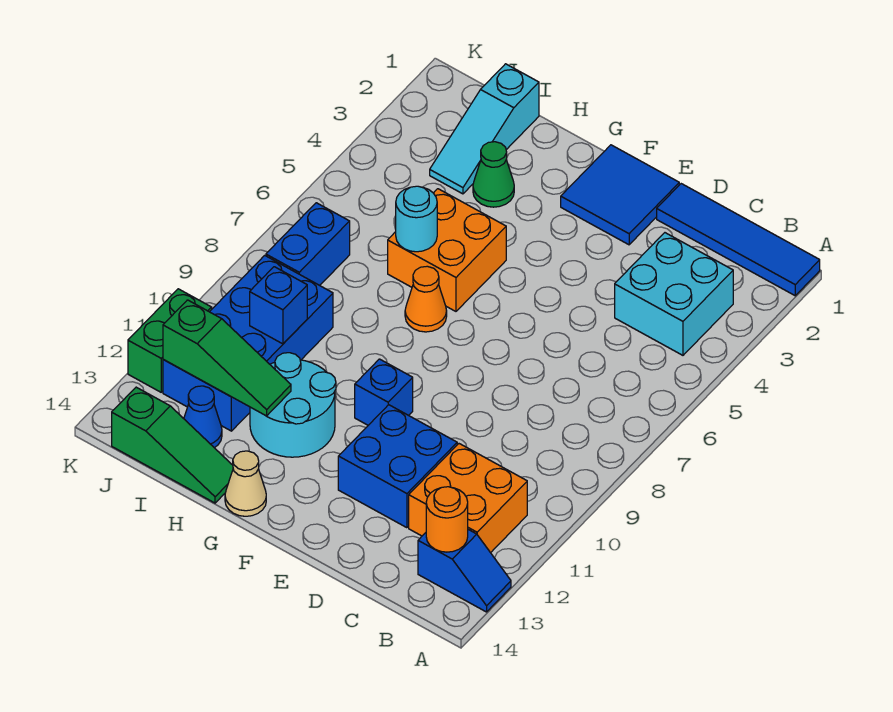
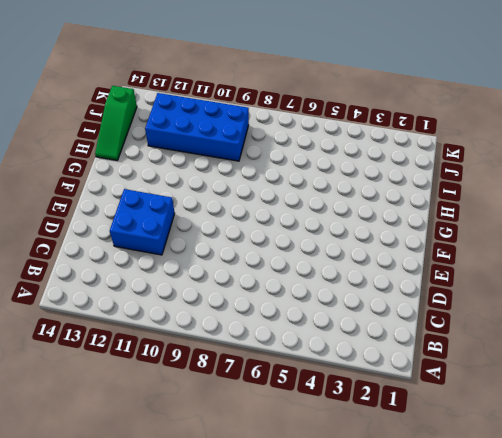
none -> blue tile A1:D1 level 1
none -> blue slope A13:B13 level 1 top B
none -> cyan brick B3:C4 level 1

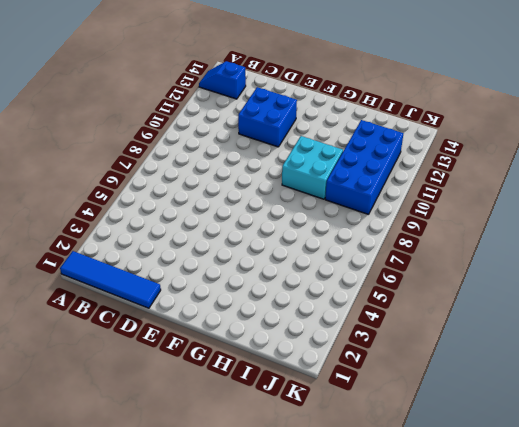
cyan brick G9:H10 level 1 -> cyan brick B3:C4 level 1
none -> orange brick B11:C12 level 1
none -> blue tile E1:F2 level 1
none -> blue brick F10 level 1

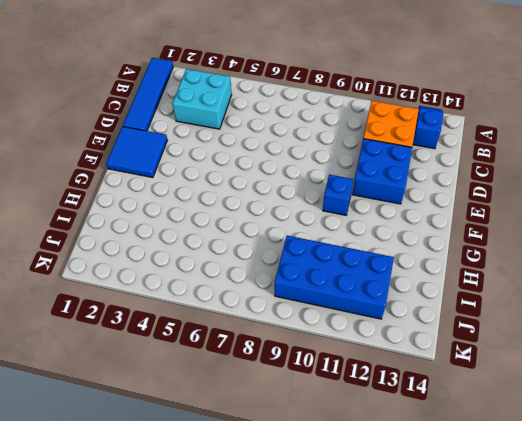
none -> orange brick G5:H6 level 1
none -> orange cone G7 level 1
none -> cyan round brick G11:H12 level 1

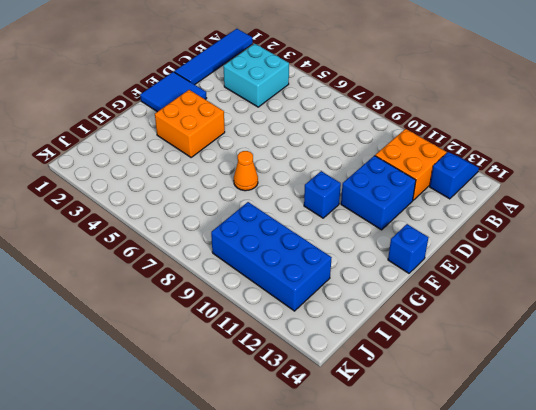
orange brick F3:G4 level 1 -> orange brick G5:H6 level 1
blue brick F14 level 1 -> blue brick I10 level 2
none -> cyan round brick G11:H12 level 1
none -> tan cone G14 level 1
none -> green cone H3 level 1

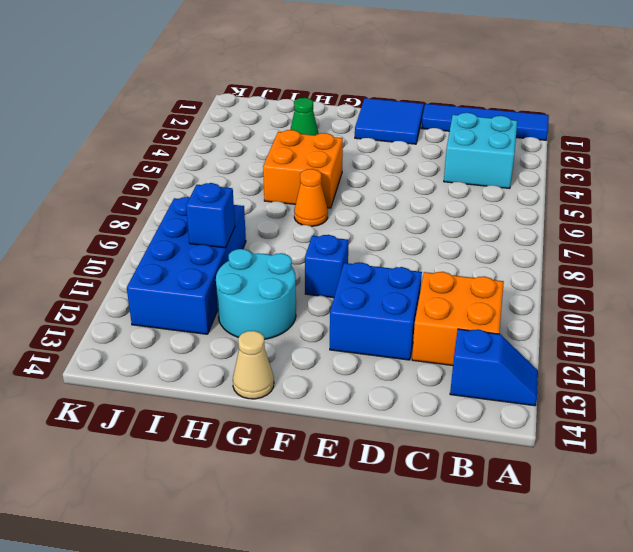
none -> green slope H14:J14 level 1 top J
none -> cyan slope I1:I3 level 1 top 1
none -> blue cone I13 level 1

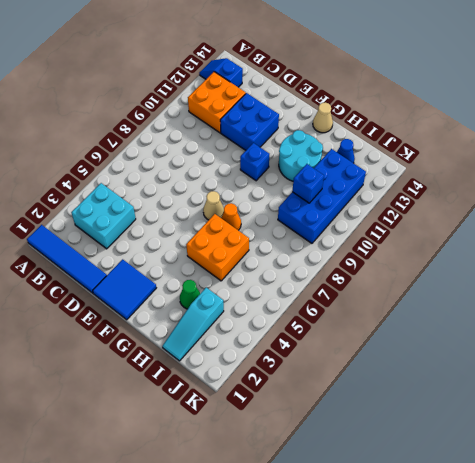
tan cone F7 level 1 -> none
cyan slope I1:I3 level 1 top 3 -> cyan slope I1:I3 level 1 top 1
none -> green slope H14:J14 level 1 top J
none -> blue brick J7:J8 level 1
none -> green brick K11:K12 level 1

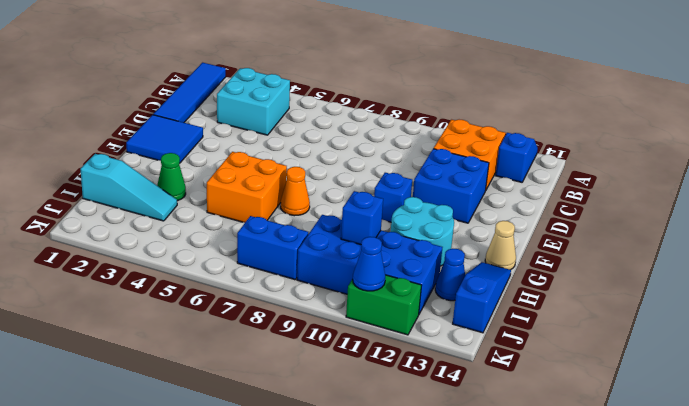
blue slope H14:J14 level 1 top J -> green slope H14:J14 level 1 top J
blue cone K11 level 2 -> none
none -> orange round brick B13 level 2
none -> cyan round brick H6 level 2
none -> green slope H12:J12 level 2 top J

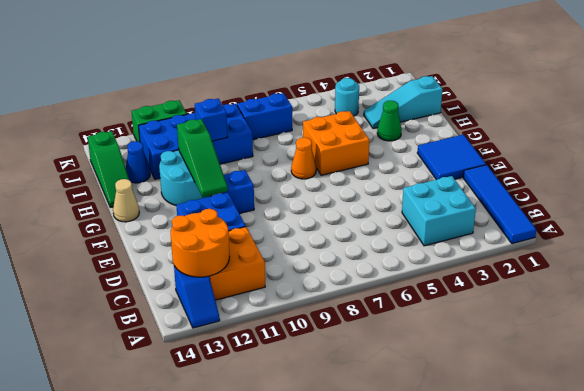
orange round brick B12:C13 level 2 -> orange round brick B13 level 2
green slope F11:H11 level 2 top H -> green slope H12:J12 level 2 top J
cyan round brick J4 level 1 -> cyan round brick H6 level 2

